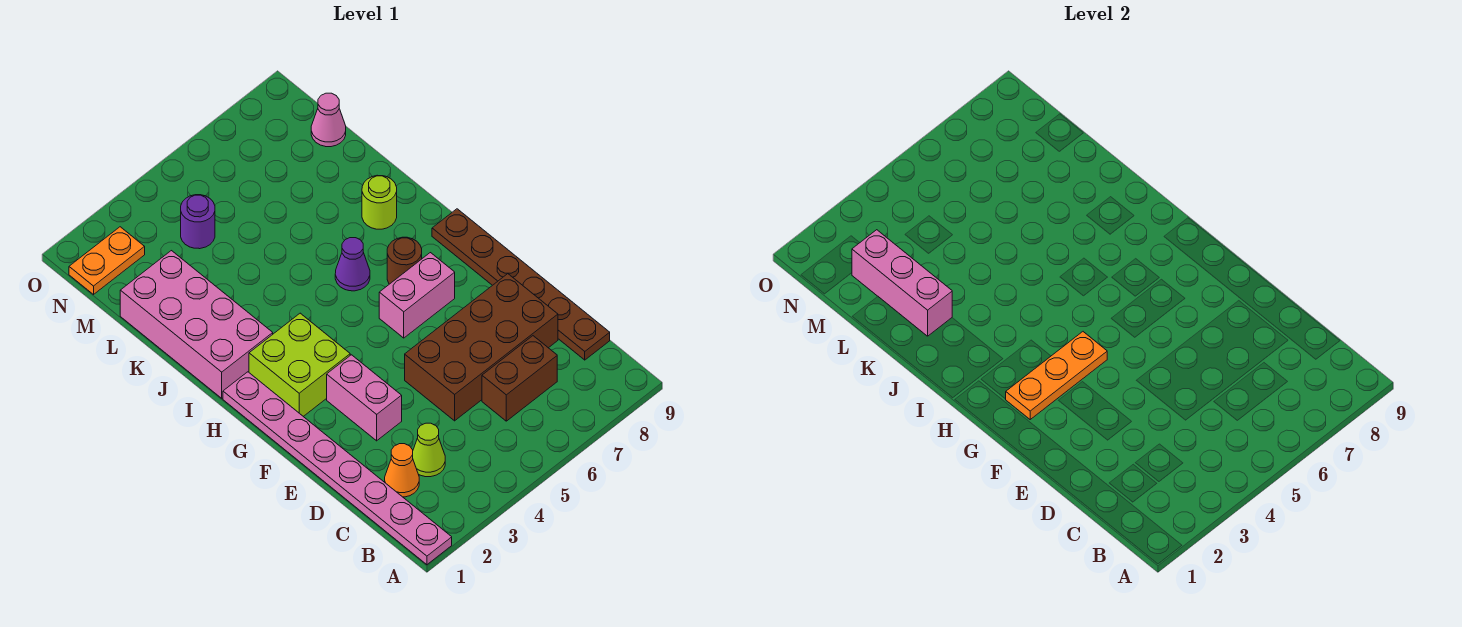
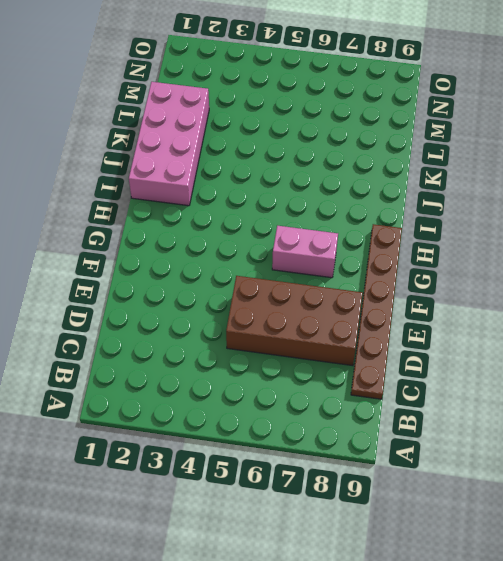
none -> pink plate A1:H1 level 1
none -> orange cone C2 level 1
none -> lime cone C3 level 1

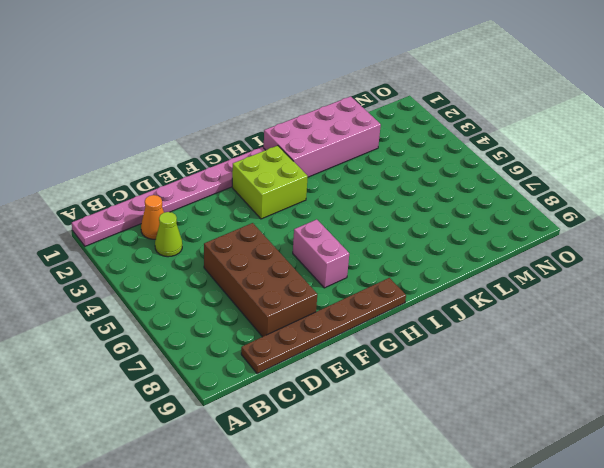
none -> brown brick C6:C7 level 1
none -> pink brick E3:F3 level 1
none -> brown round brick H7 level 1

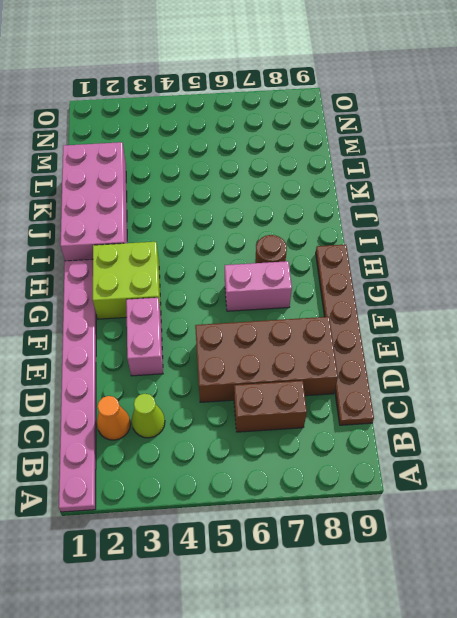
none -> purple cone I6 level 1
none -> lime round brick J8 level 1
none -> purple round brick M4 level 1

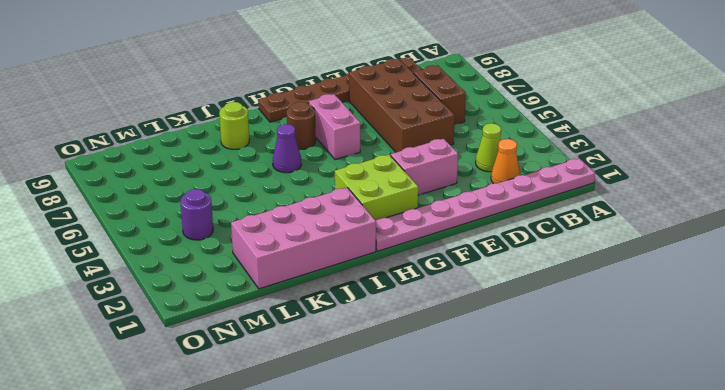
none -> pink cone M9 level 1
none -> orange plate N1:N2 level 1
none -> orange plate G2:G4 level 2

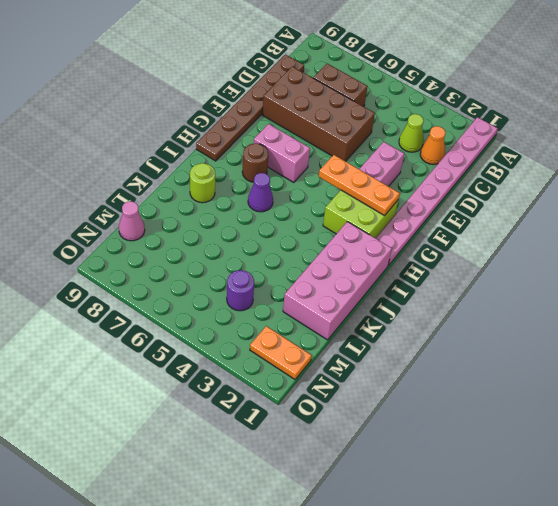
none -> pink brick K2:M2 level 2

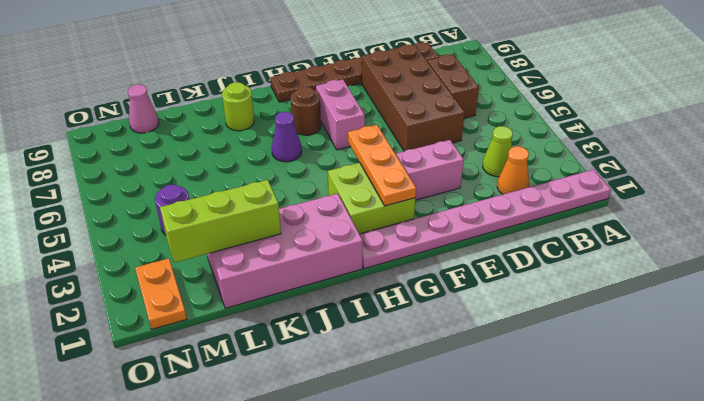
lime brick K2:M2 level 2 -> pink brick K2:M2 level 2

